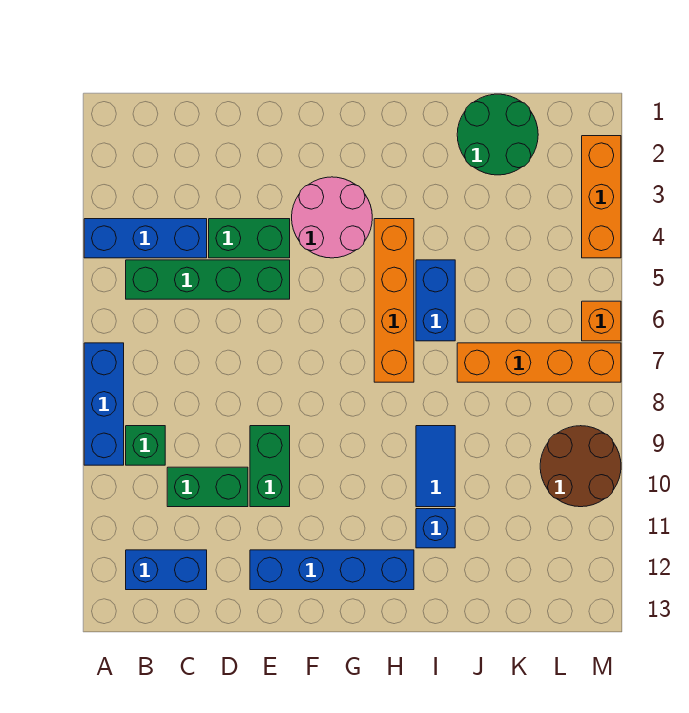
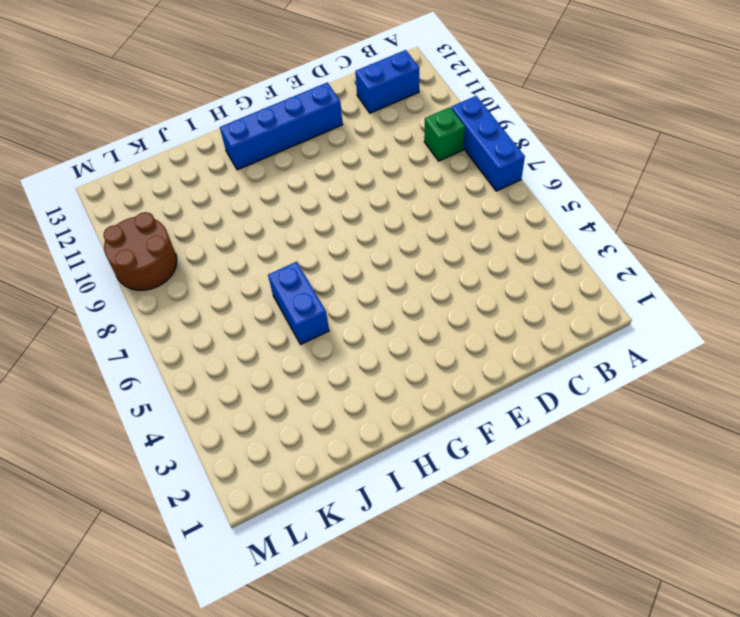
none -> blue brick A4:C4 level 1
none -> green brick B5:E5 level 1
none -> green brick C10:D10 level 1

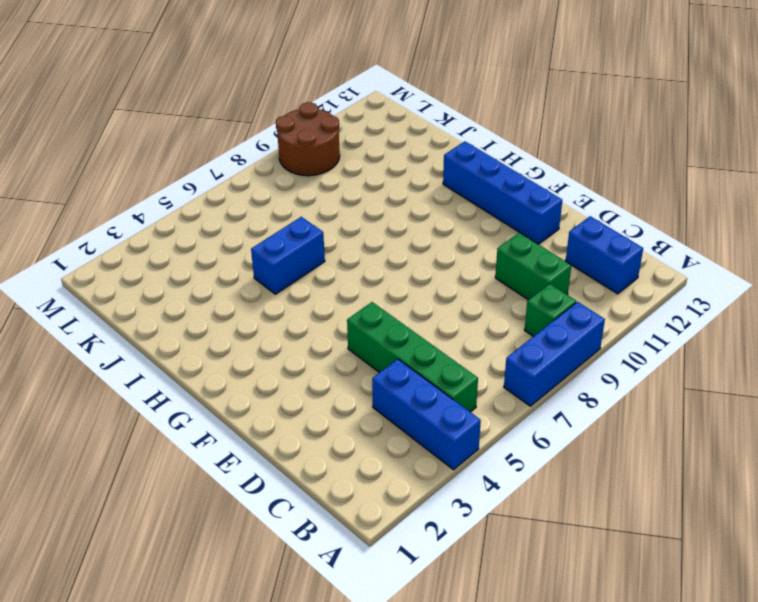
none -> green brick D4:E4 level 1
none -> green brick E9:E10 level 1
none -> pink round brick F3:G4 level 1

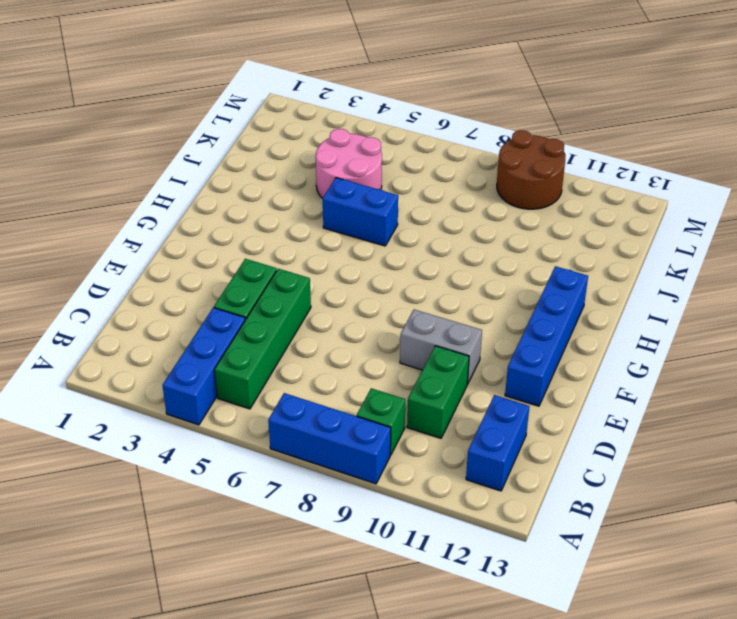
grey brick E9:E10 level 1 -> green brick E9:E10 level 1
pink round brick J4:K5 level 1 -> pink round brick F3:G4 level 1
none -> orange brick H4:H7 level 1
none -> blue tile I9:I10 level 1
none -> blue brick I11 level 1

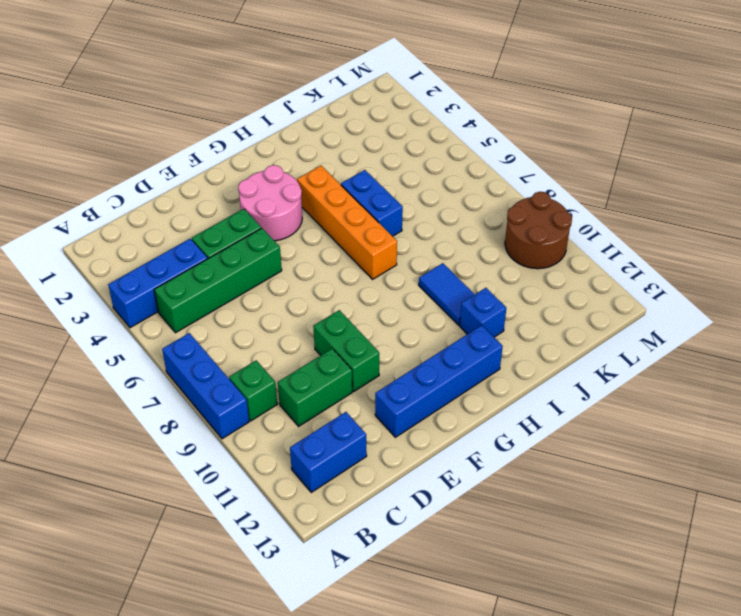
none -> green round brick J1:K2 level 1
none -> orange brick J7:M7 level 1
none -> orange brick M2:M4 level 1

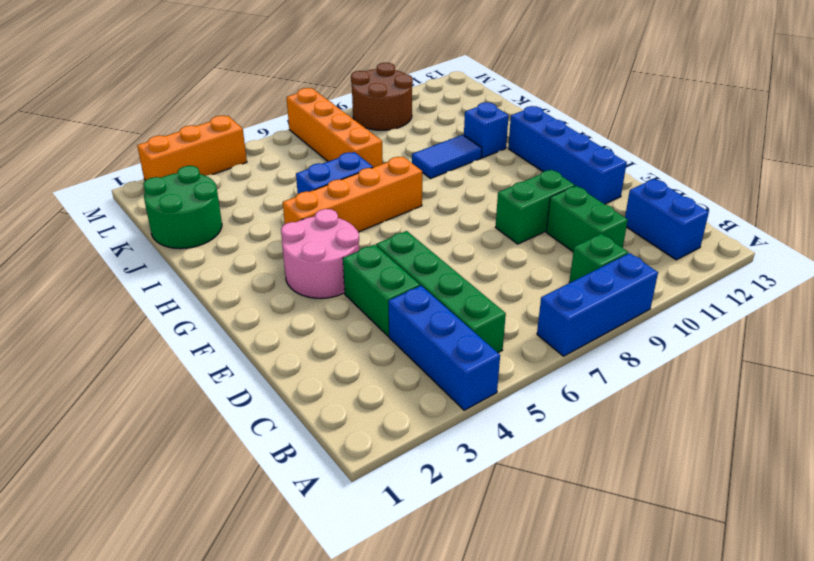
none -> orange brick M6 level 1

